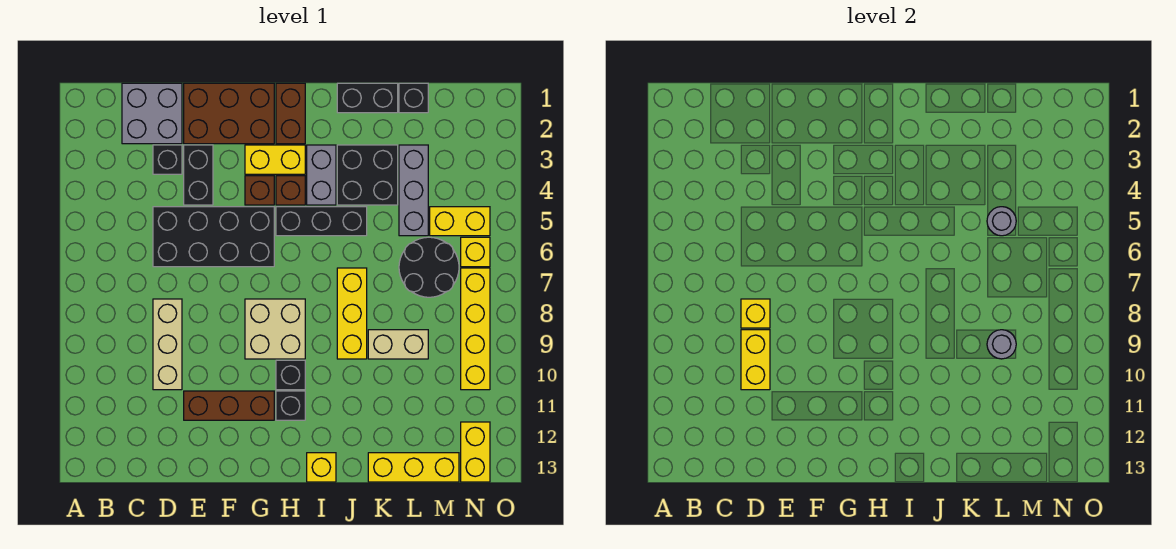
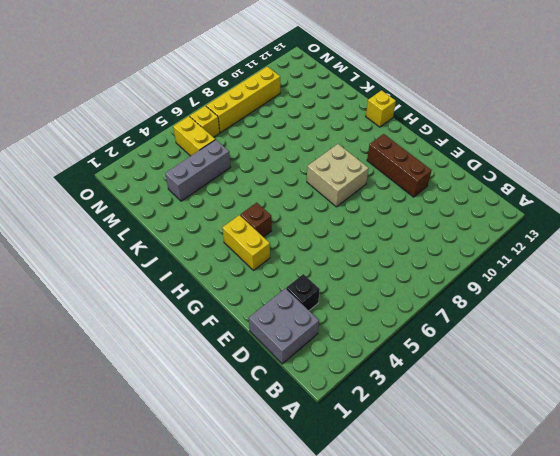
none -> black brick D5:G6 level 1
none -> tan brick D8:D10 level 1
none -> brown brick E1:G2 level 1
none -> black brick E3:E4 level 1

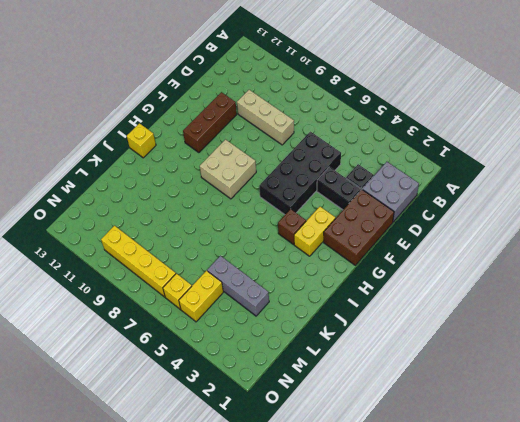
none -> brown brick G4 level 1
none -> brown brick H1:H2 level 1
none -> black brick H5:J5 level 1
none -> black brick H10 level 1

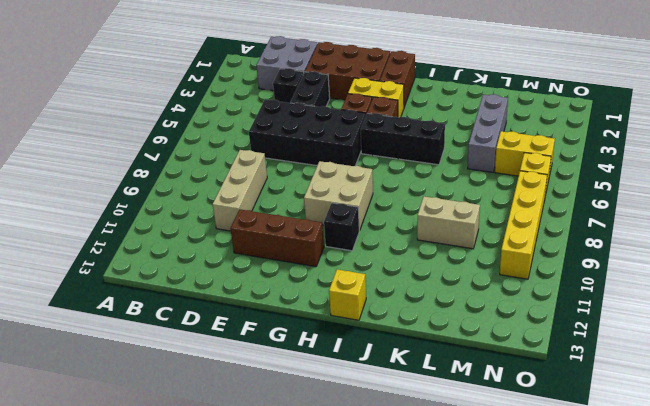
none -> black brick H11 level 1
none -> grey brick I3:I4 level 1
none -> black brick J1:K1 level 1
none -> black brick J3:K4 level 1

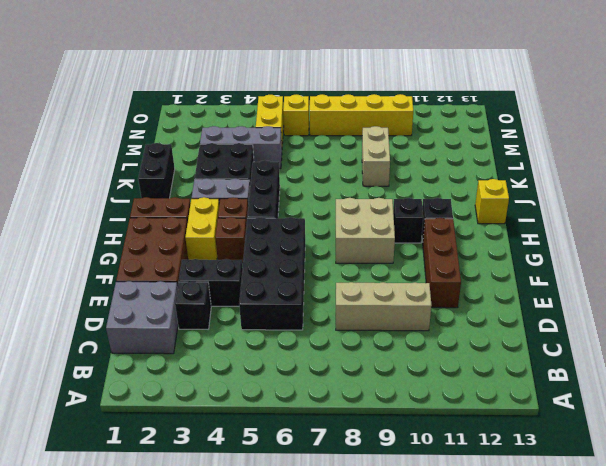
none -> yellow brick J7:J9 level 1
none -> yellow brick K13:M13 level 1
none -> black brick L1 level 1
none -> black round brick L6:M7 level 1

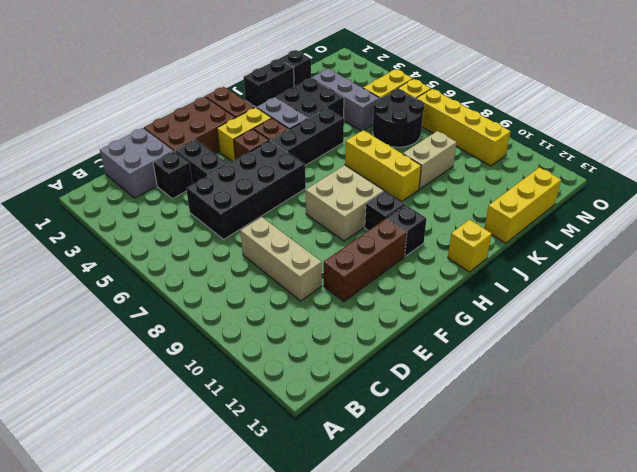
none -> yellow brick N12:N13 level 1
none -> yellow brick D8 level 2
none -> yellow brick D9:D10 level 2
none -> grey round brick L5 level 2

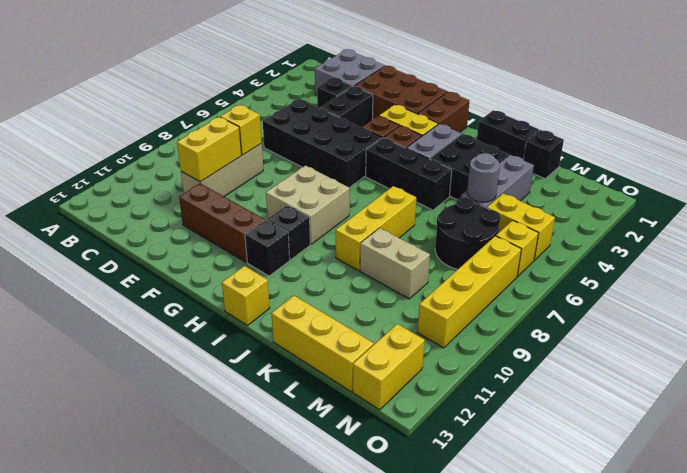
none -> grey round brick L9 level 2

